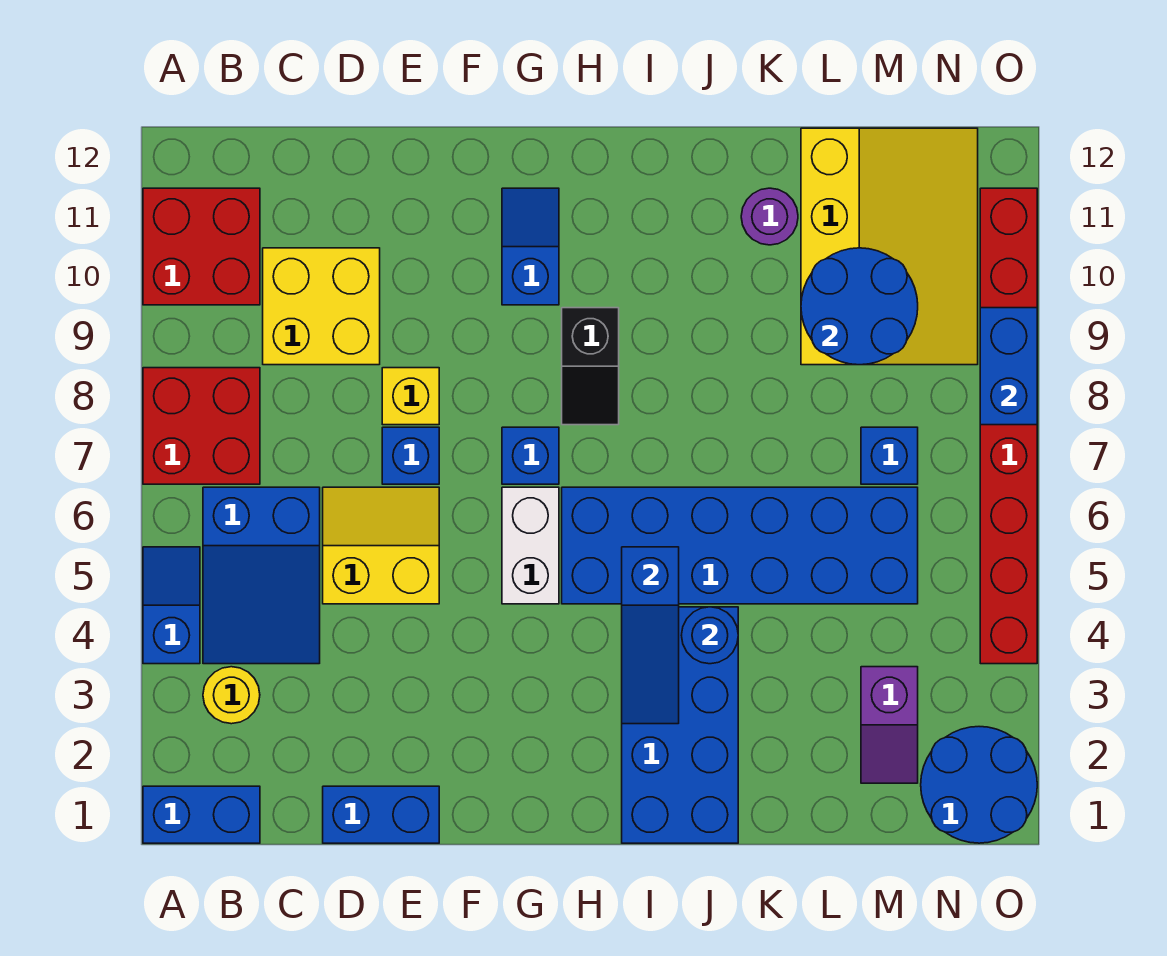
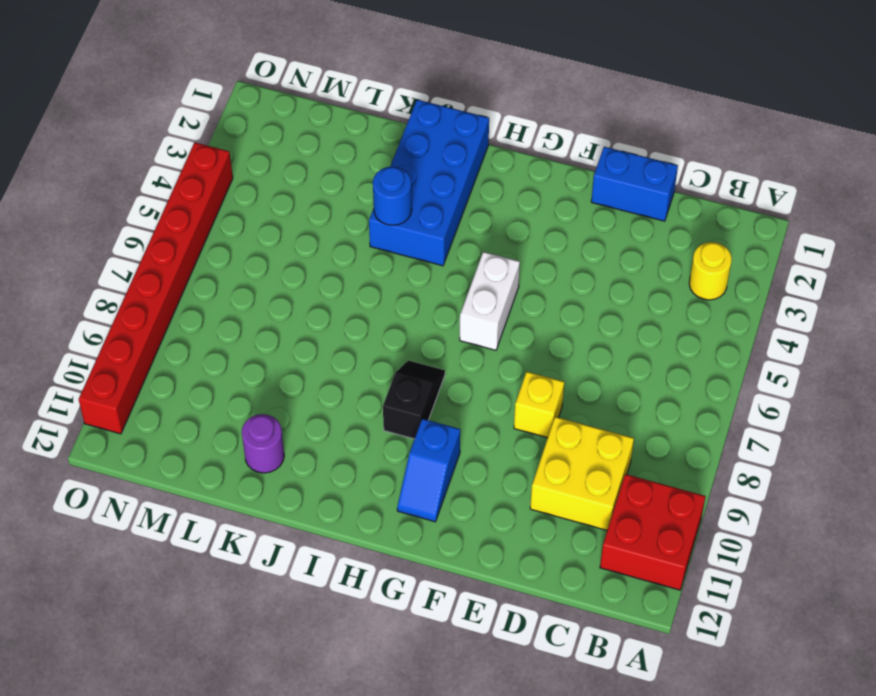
none -> blue brick A1:B1 level 1
none -> blue slope A4:A5 level 1 top 4
none -> red brick A7:B8 level 1

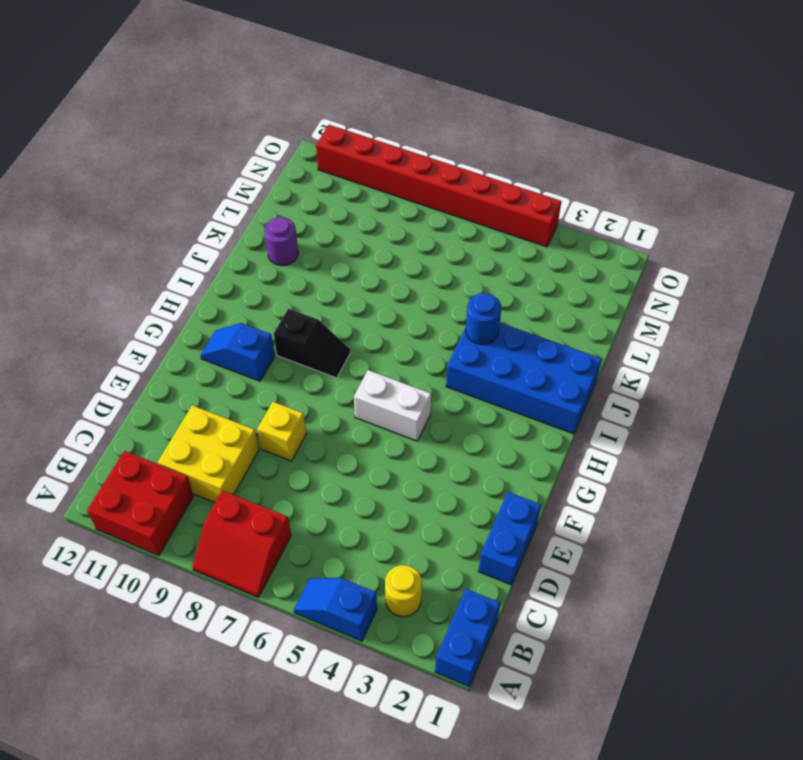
red slope A7:B8 level 1 top B -> red brick A7:B8 level 1
none -> blue slope B4:C6 level 1 top 6
none -> yellow slope D5:E6 level 1 top 5
none -> blue brick E7 level 1

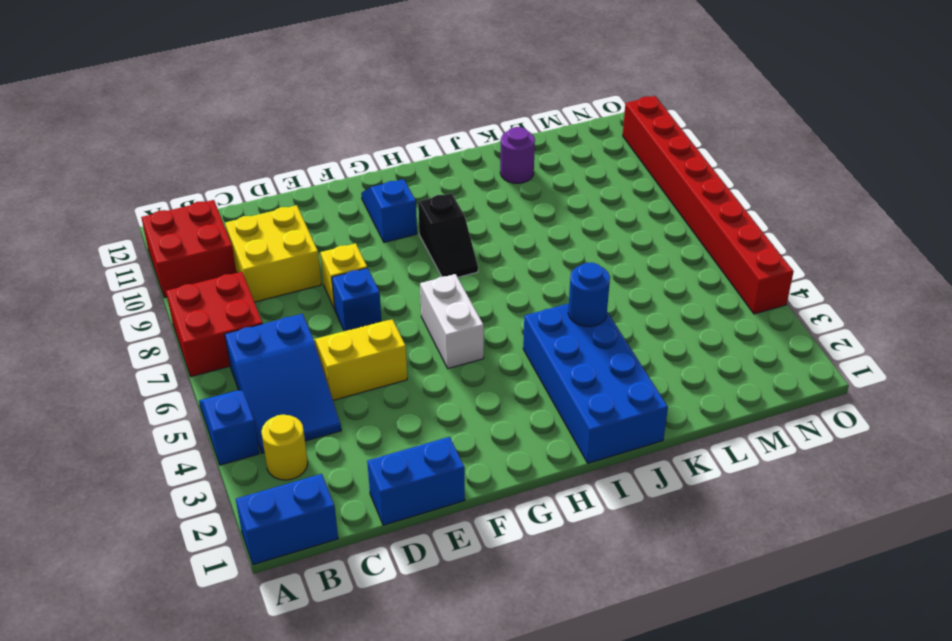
none -> blue brick G7 level 1
none -> blue brick H5:M6 level 1
none -> yellow slope L9:N12 level 1 top L

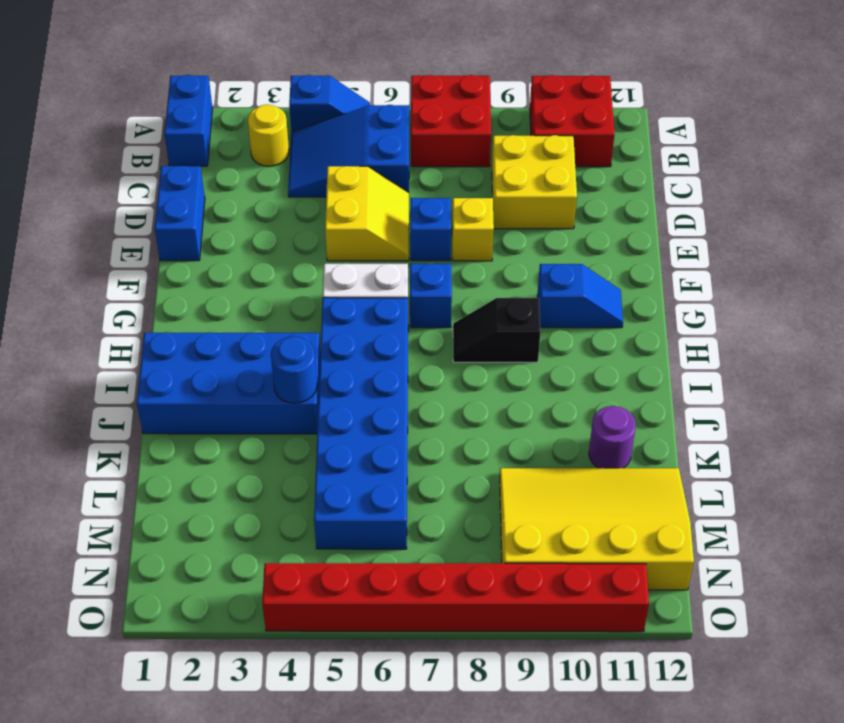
yellow slope L9:N12 level 1 top N -> yellow slope L9:N12 level 1 top L
none -> purple slope M2:M3 level 1 top 3
none -> blue brick M7 level 1
none -> blue round brick N1:O2 level 1

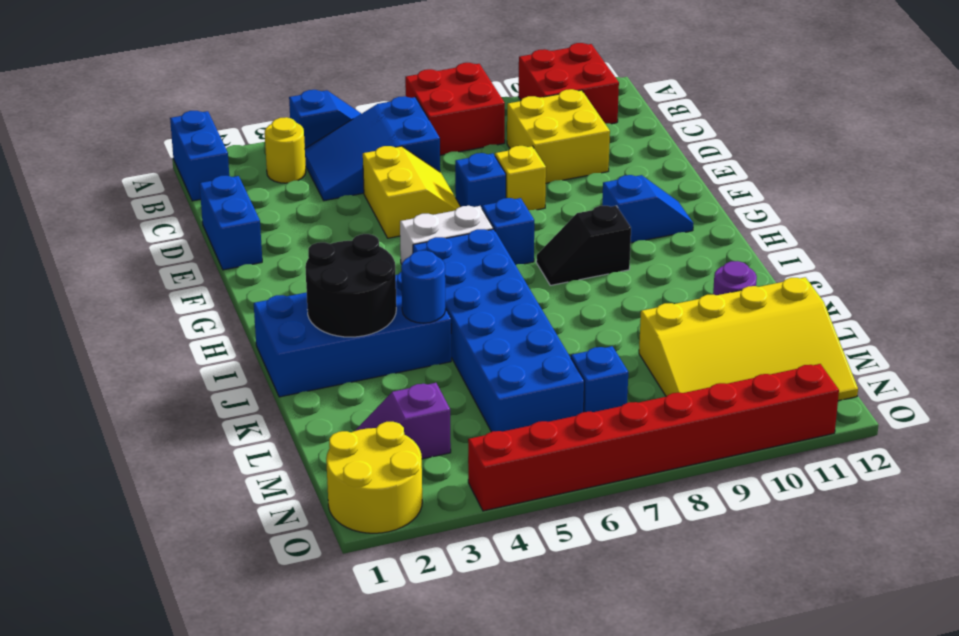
black round brick I2:J3 level 2 -> blue slope I3:I5 level 2 top 5
yellow round brick N1:O2 level 1 -> blue round brick N1:O2 level 1
none -> blue round brick L9:M10 level 2
none -> blue brick O8:O9 level 2

